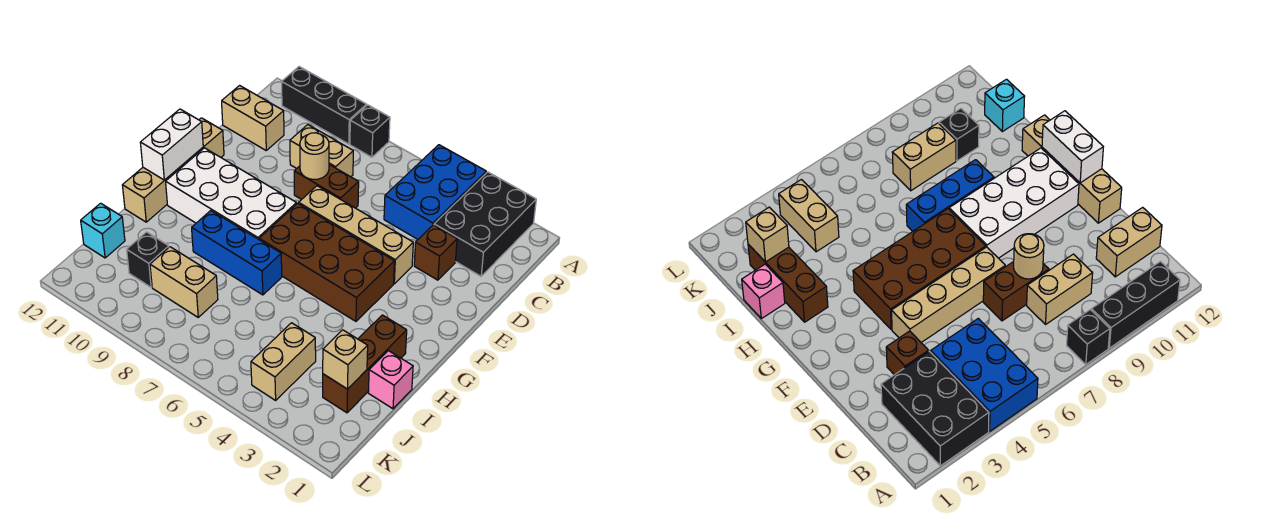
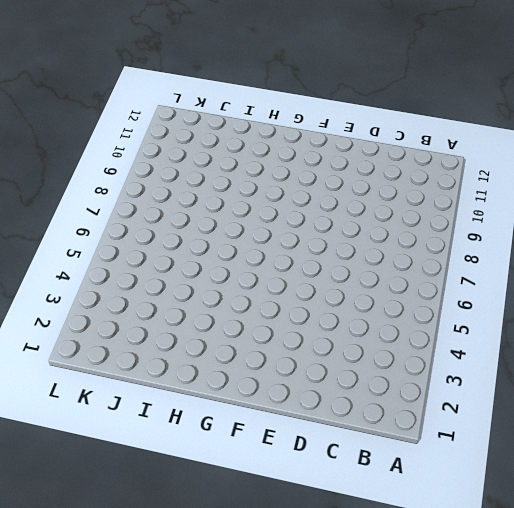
none -> black brick A2:C3 level 1
none -> blue brick A4:C5 level 1
none -> black brick A8 level 1

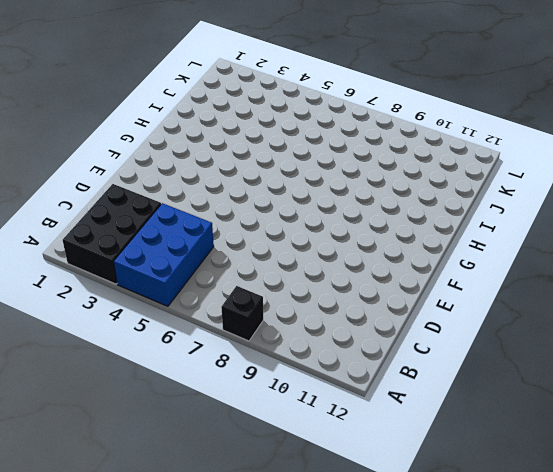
none -> black brick A9:A11 level 1
none -> tan brick C8:C9 level 1
none -> tan brick C11:C12 level 1

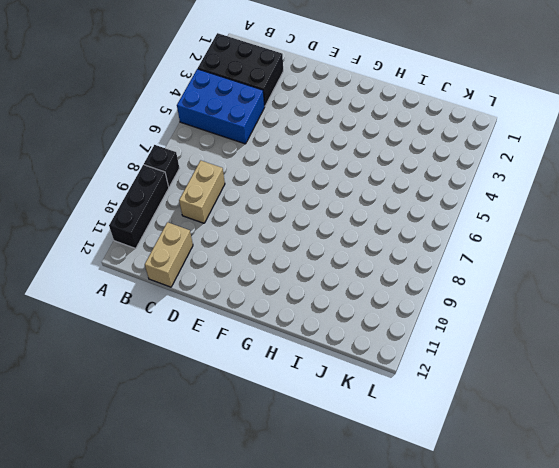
none -> brown brick D3 level 1
none -> brown brick D7:D8 level 1
none -> tan brick E4:E7 level 1

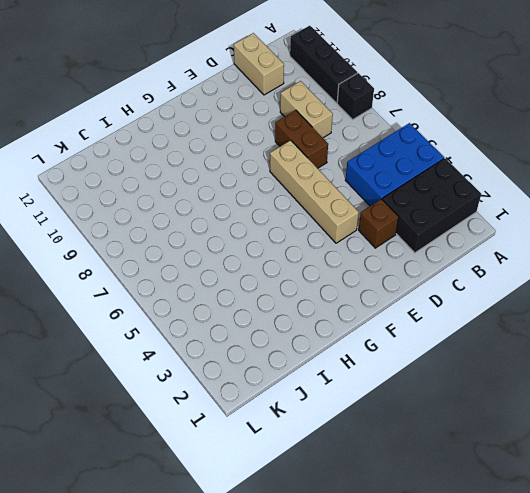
none -> tan brick E12:H12 level 1
none -> brown brick F4:G7 level 1
none -> white brick F8:G11 level 1

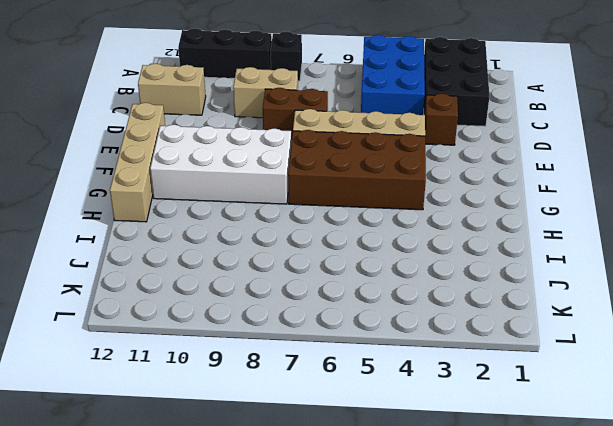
none -> brown brick H2:J2 level 1
none -> blue brick H7:H9 level 1
none -> pink brick I1 level 1

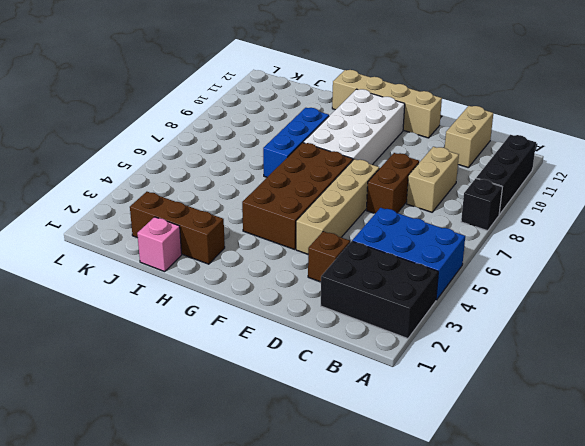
none -> tan brick J4:K4 level 1
none -> tan brick J8:J9 level 1
none -> black brick J10 level 1

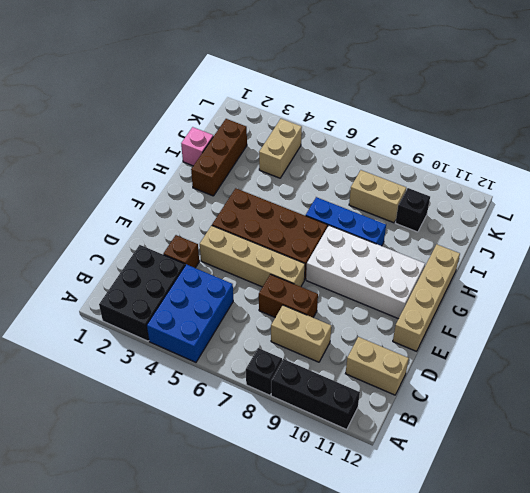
none -> cyan brick J12 level 1
none -> tan round brick D8 level 2
none -> white brick F12:G12 level 2

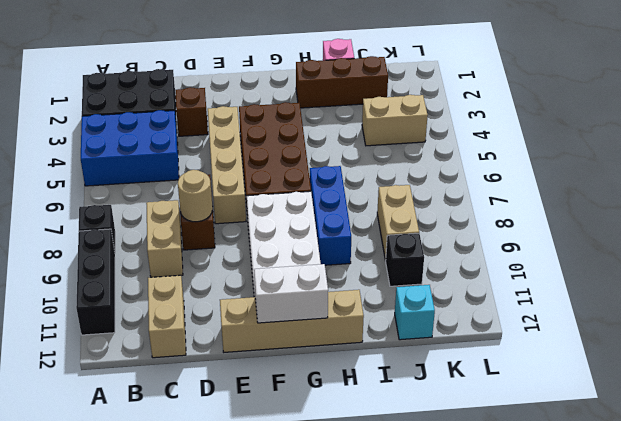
none -> tan brick J2 level 2

